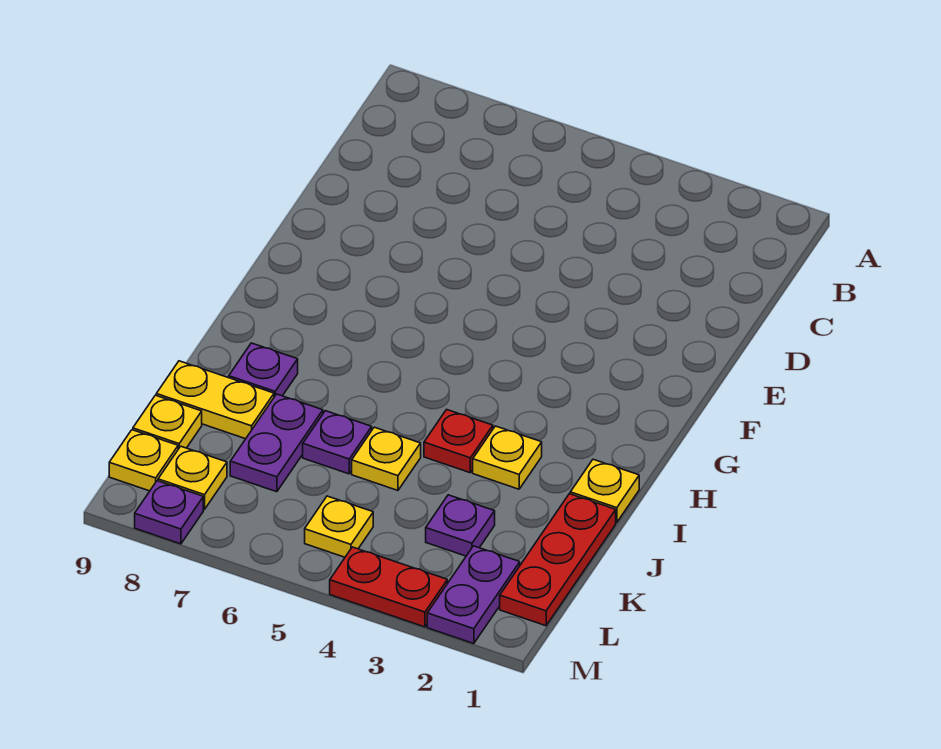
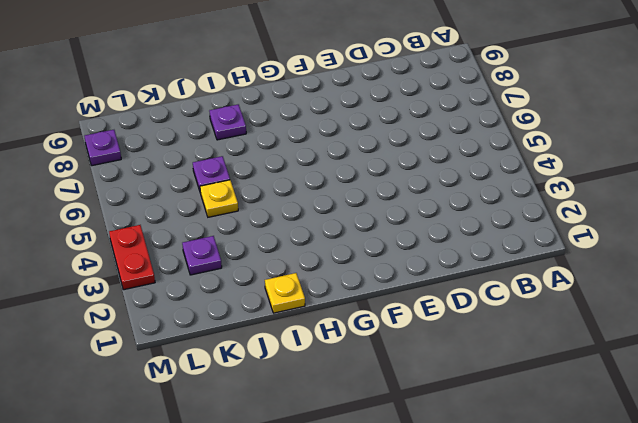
none -> yellow plate I3 level 1
none -> red plate I4 level 1
none -> red plate J1:L1 level 1

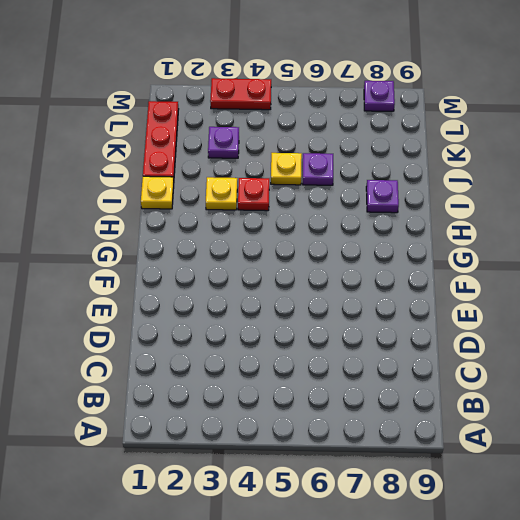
none -> purple plate J7:K7 level 1
none -> yellow plate J8:J9 level 1
none -> yellow plate K9 level 1

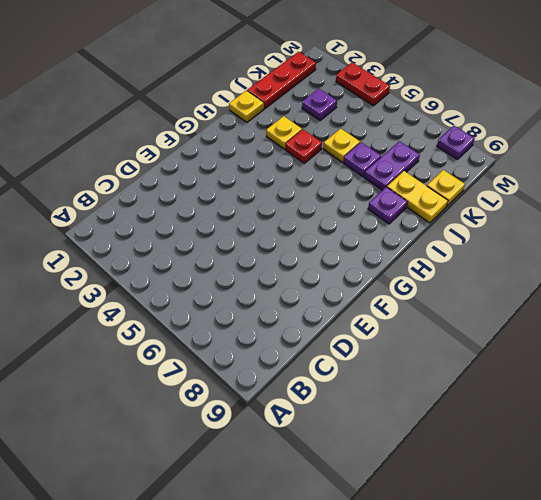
none -> purple plate L2:M2 level 1
none -> yellow plate L5 level 1
none -> yellow plate L8 level 1

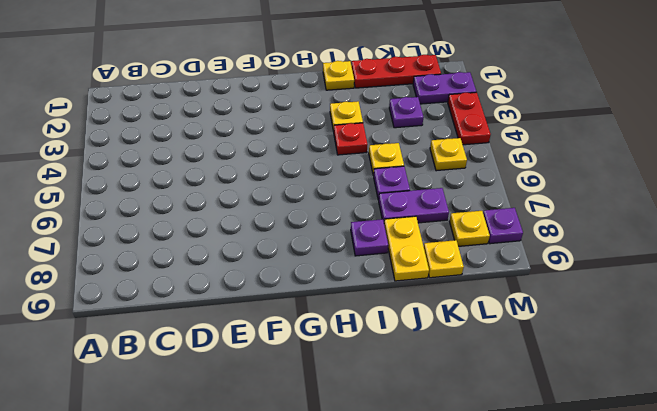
none -> yellow plate L9 level 1

